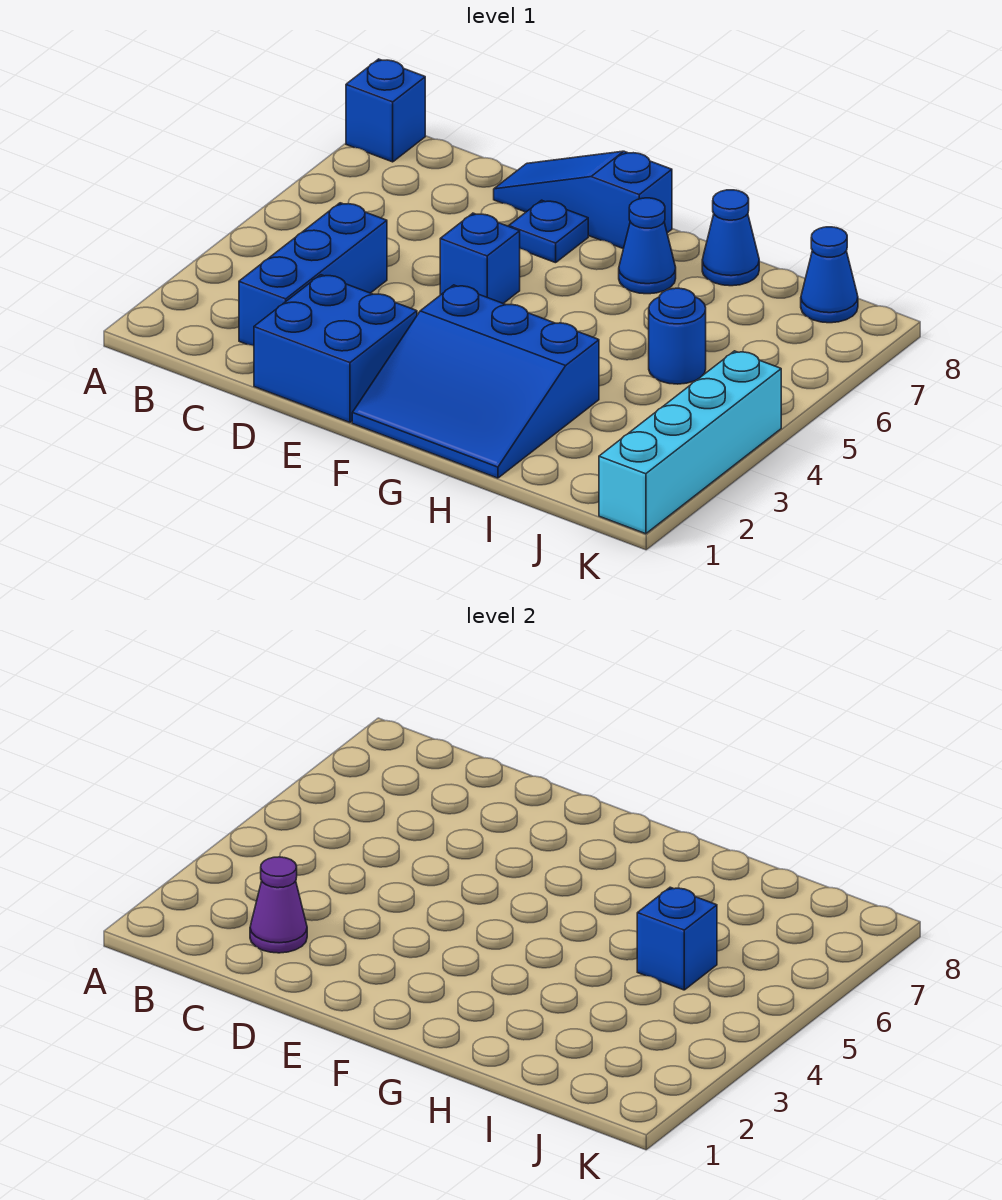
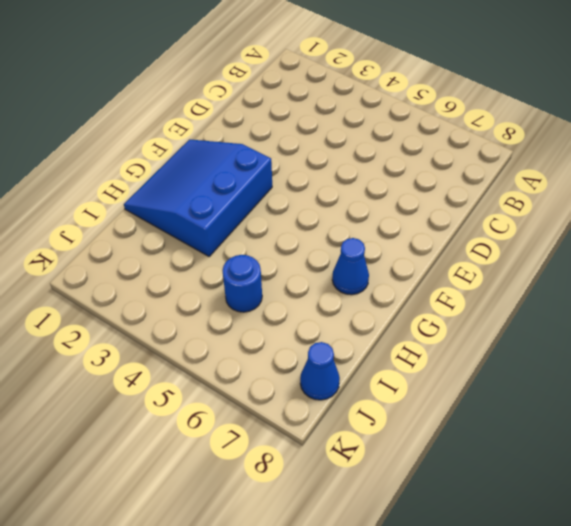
none -> blue brick A8 level 1
none -> blue brick C2:C4 level 1
none -> blue brick D1:E2 level 1

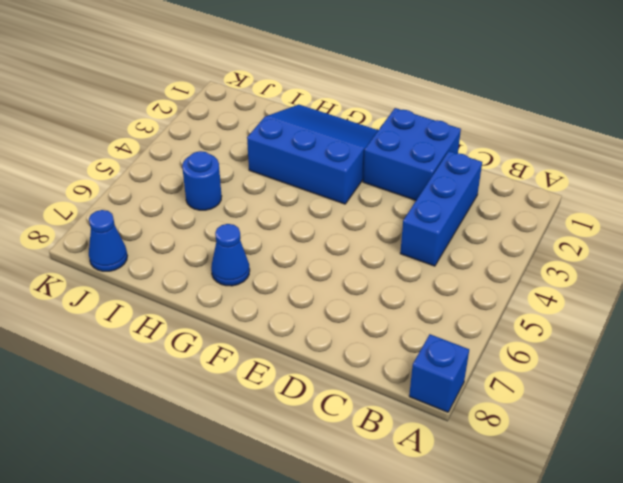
none -> blue slope D8:F8 level 1 top F
none -> blue brick E5 level 1
none -> blue plate E7 level 1

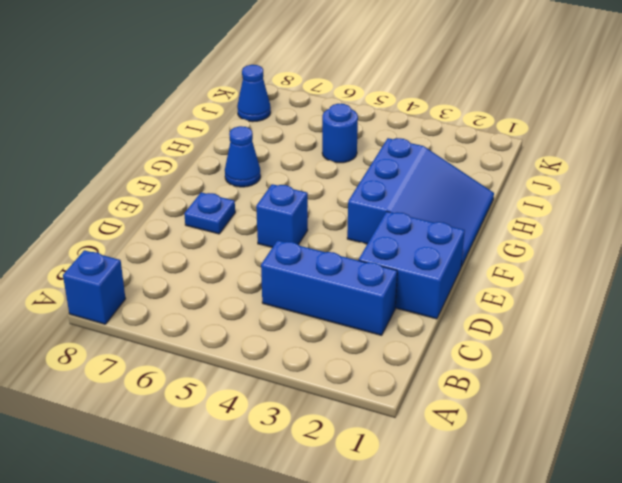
none -> blue slope D8:F8 level 1 top F
none -> blue cone H8 level 1
none -> cyan brick K1:K4 level 1

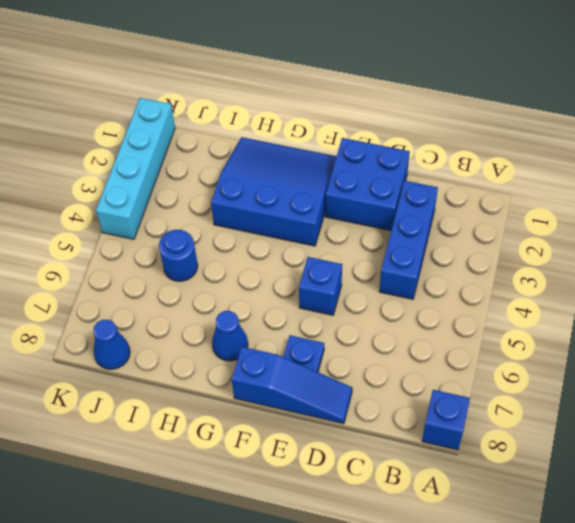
none -> blue cone H8 level 1
none -> purple cone C2 level 2
none -> blue brick I5 level 2

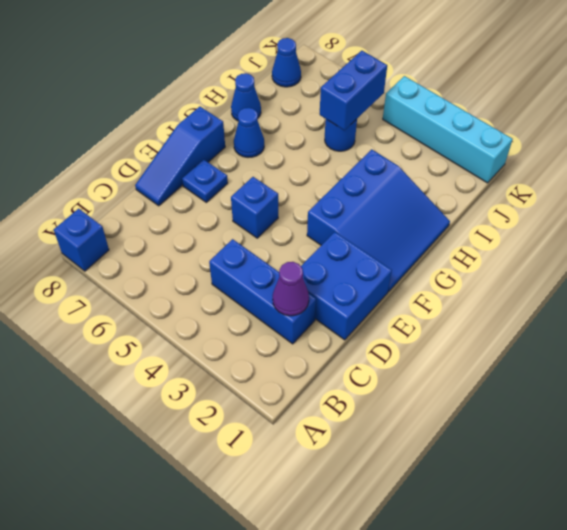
blue brick I5:J5 level 2 -> blue brick I5 level 2

